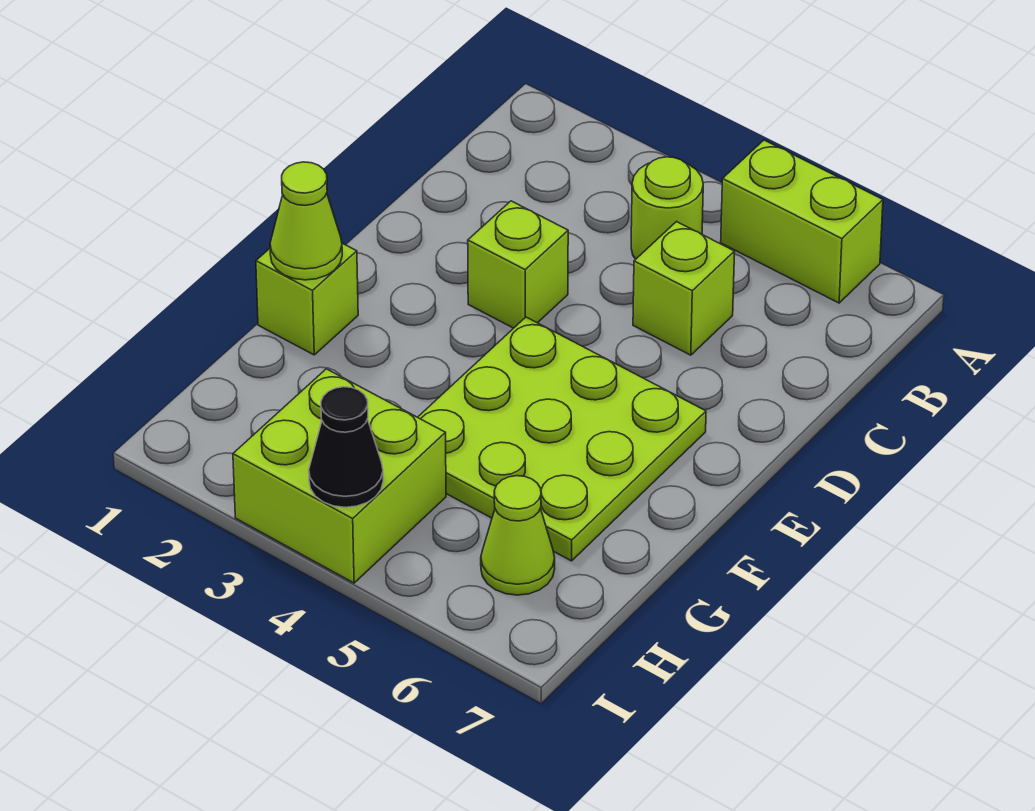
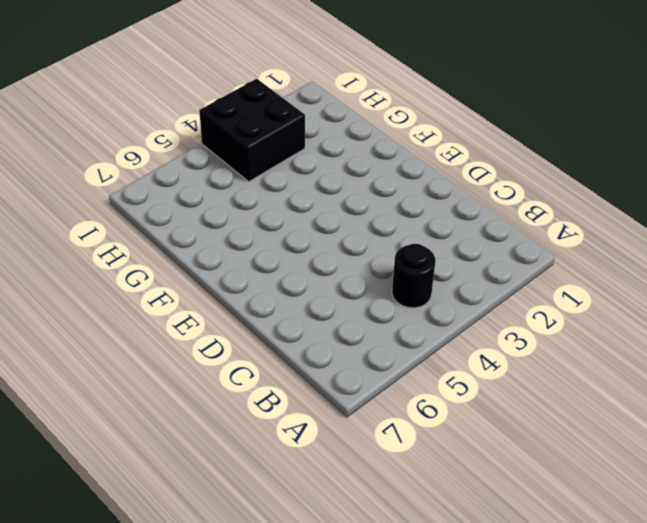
black round brick B4 level 1 -> lime round brick B4 level 1
black brick H3:I4 level 1 -> lime brick H3:I4 level 1
none -> lime brick A5:A6 level 1
none -> lime brick C5 level 1

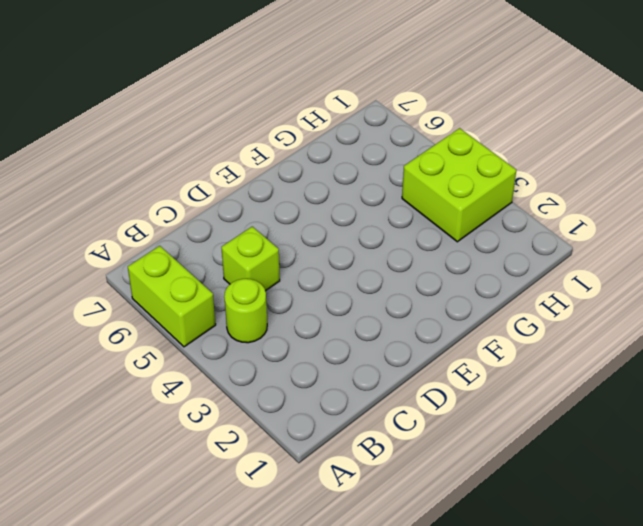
none -> lime brick D3 level 1
none -> lime plate E4:G6 level 1

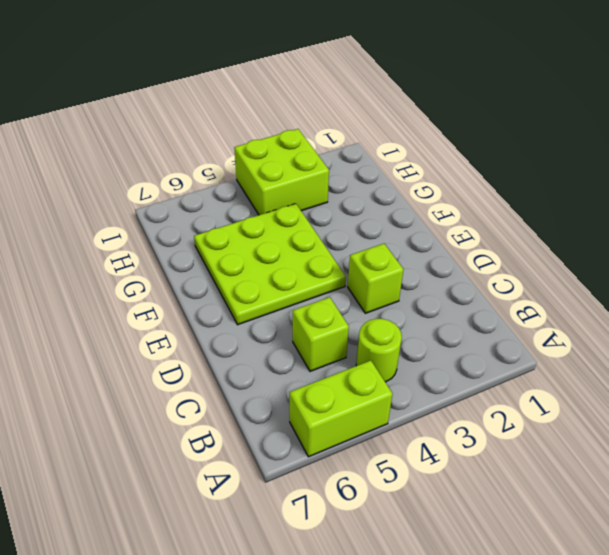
none -> lime brick F1 level 1
none -> lime cone H6 level 1

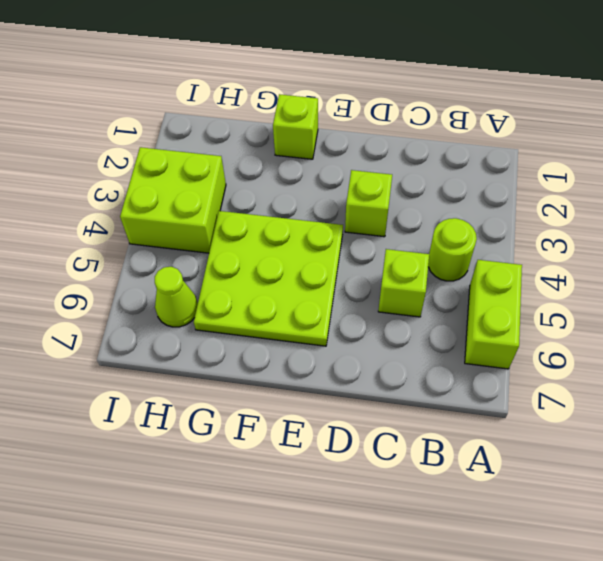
none -> lime cone F1 level 2
none -> black cone I4 level 2

